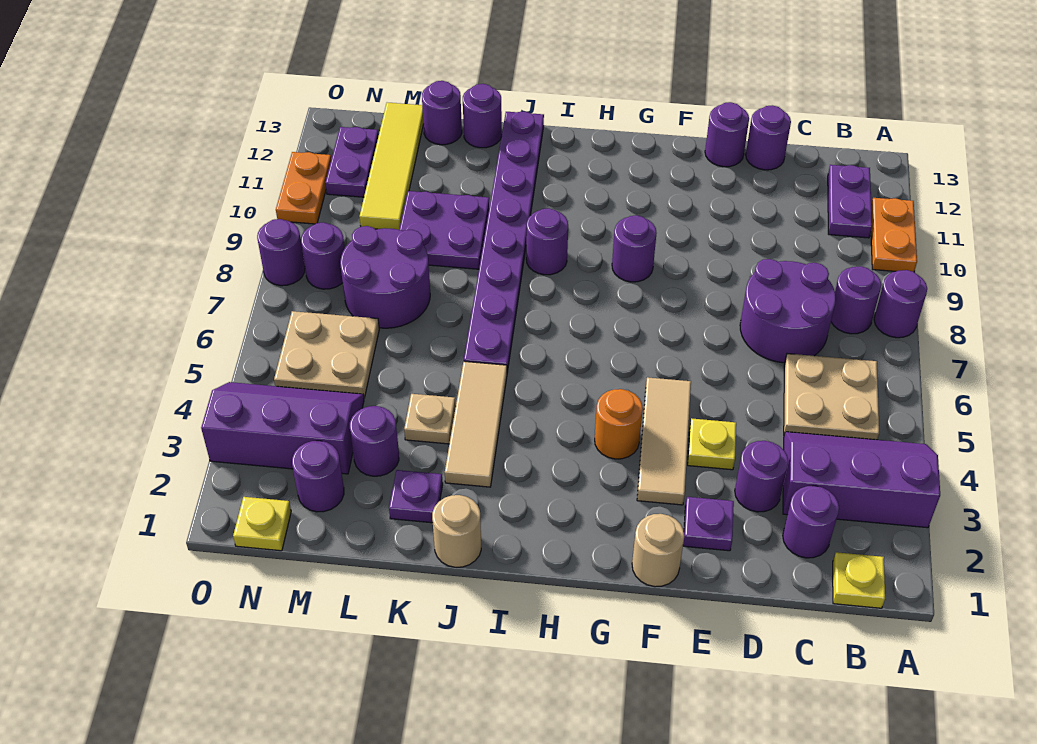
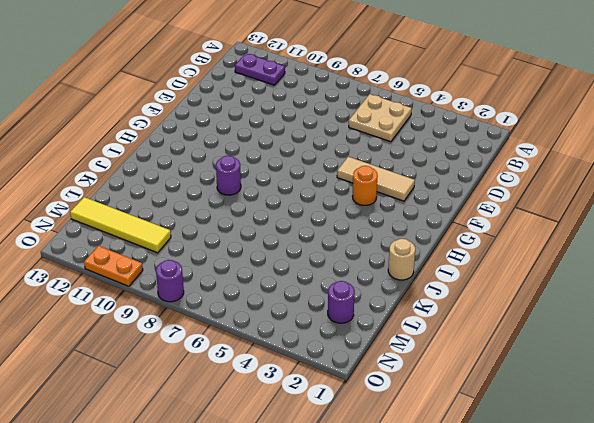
none -> purple slope A3:C4 level 1 top 3
none -> purple round brick A8 level 1
none -> orange plate A10:A11 level 1
none -> yellow plate B1 level 1

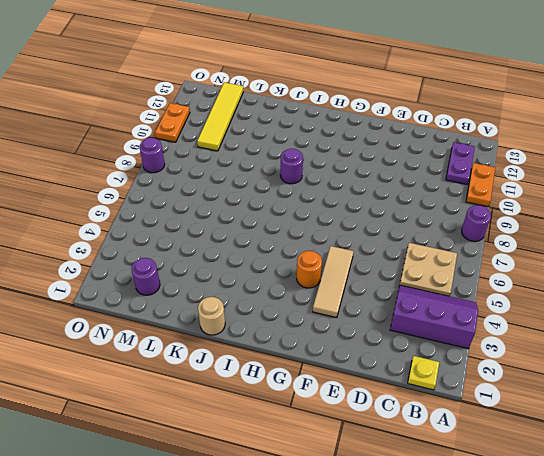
none -> purple round brick B8 level 1
none -> purple round brick C2 level 1
none -> purple round brick C7:D8 level 1
none -> purple round brick D3 level 1

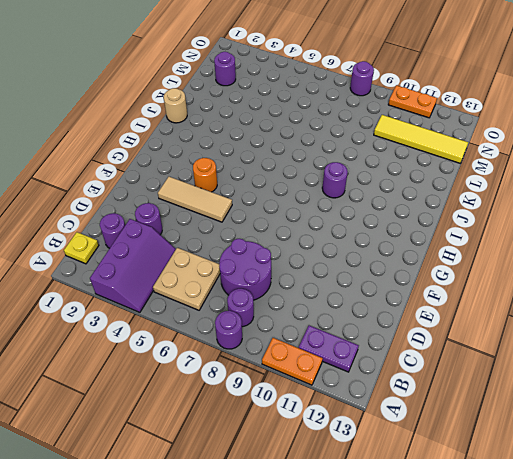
none -> purple round brick D13 level 1
none -> purple plate E2 level 1
none -> yellow plate E4 level 1
none -> purple round brick E13 level 1

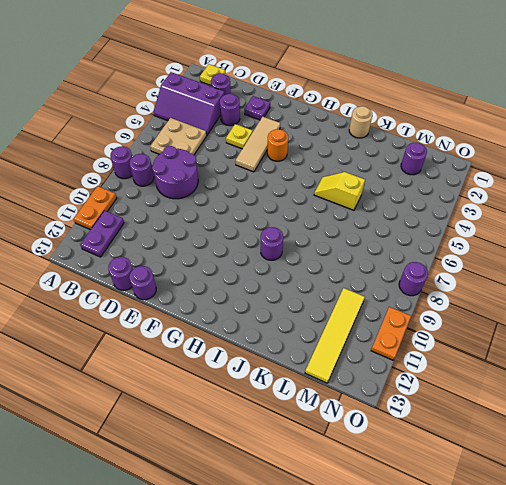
yellow slope J5:K5 level 1 top K -> tan tile J3:J5 level 1
none -> tan round brick F1 level 1
none -> purple round brick G9 level 1
none -> purple plate J6:J13 level 1
none -> purple plate K2 level 1

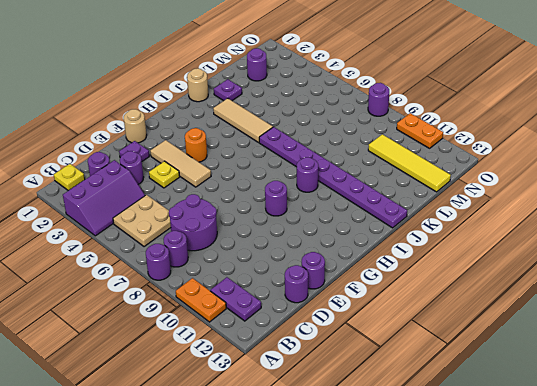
none -> tan plate K4 level 1
none -> purple plate K9:L10 level 1
none -> purple round brick K13 level 1
none -> purple round brick L3 level 1

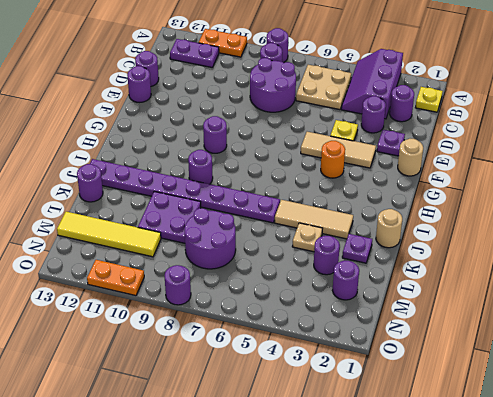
none -> purple round brick L13 level 1
none -> purple slope M3:O4 level 1 top 3
none -> tan plate M5:N6 level 1
none -> yellow plate N1 level 1

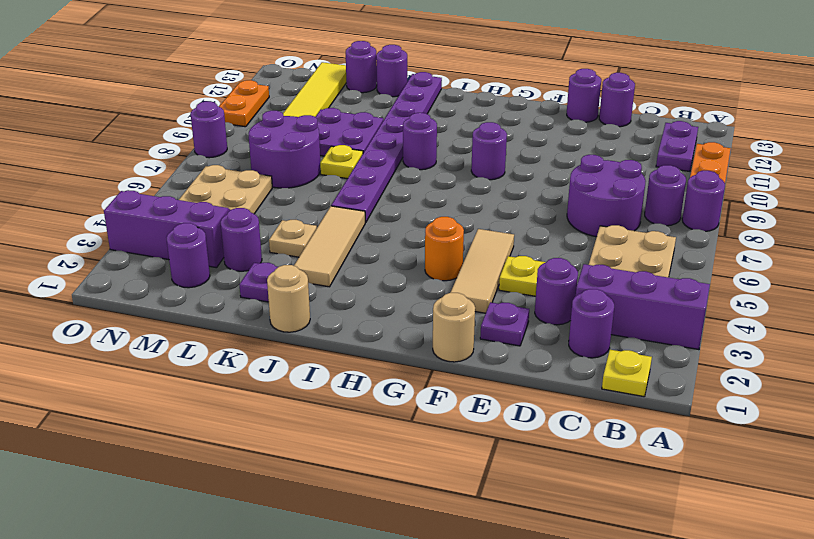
yellow plate K8 level 1 -> yellow plate N1 level 1
none -> purple round brick N8 level 1
none -> purple plate N11:N12 level 1

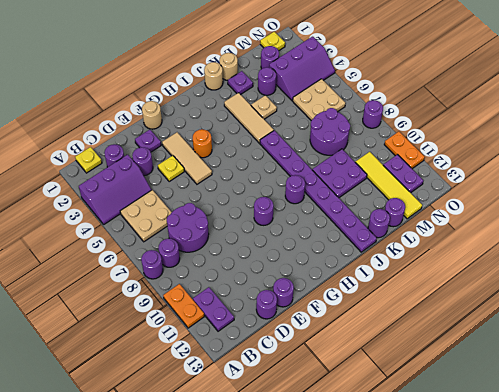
tan round brick K1 level 1 -> none
none -> purple round brick N8 level 1

